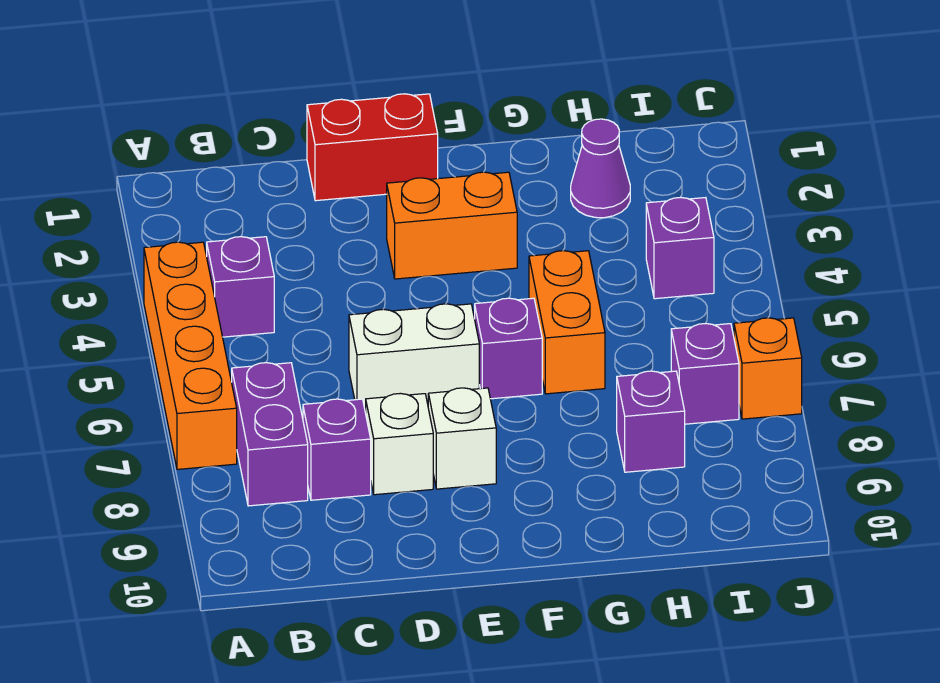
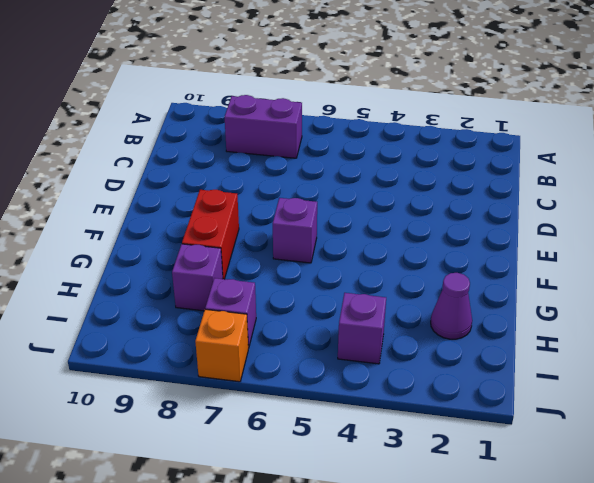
red brick F8:G8 level 1 -> red brick D1:E1 level 1
none -> orange brick A4:A7 level 1
none -> purple brick B4 level 1
none -> purple brick C8 level 1

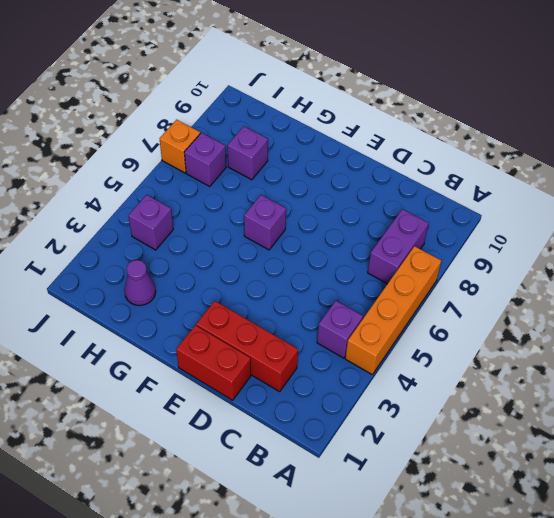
red brick C2:E2 level 1 -> none
none -> purple brick C8 level 1
none -> white brick D6:E6 level 1
none -> white brick D8 level 1

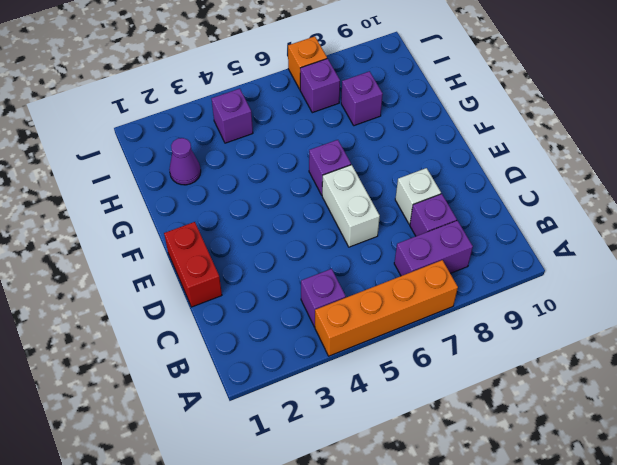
none -> orange brick E3:F3 level 1
none -> white brick E8 level 1
none -> orange brick G5:G6 level 1

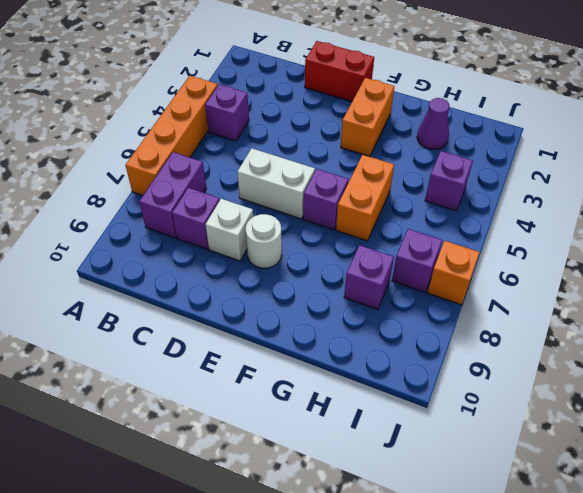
white round brick E8 level 1 -> white brick E8 level 1
orange brick F2:F3 level 1 -> orange brick E3:F3 level 1

